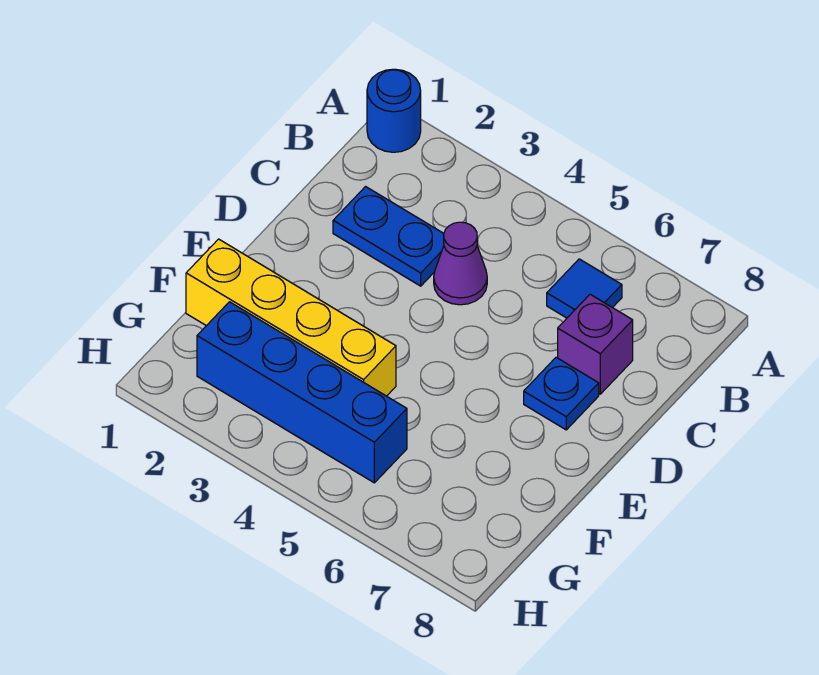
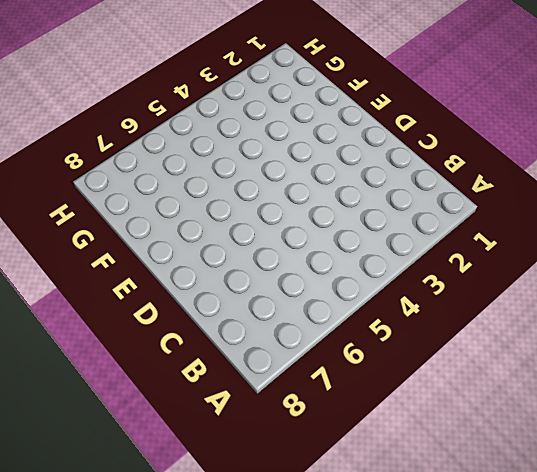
none -> blue round brick A1 level 1
none -> blue tile B6 level 1

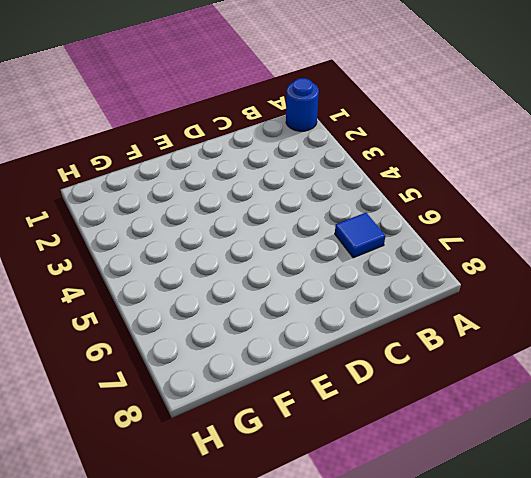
none -> blue plate C2:C3 level 1
none -> purple cone C4 level 1

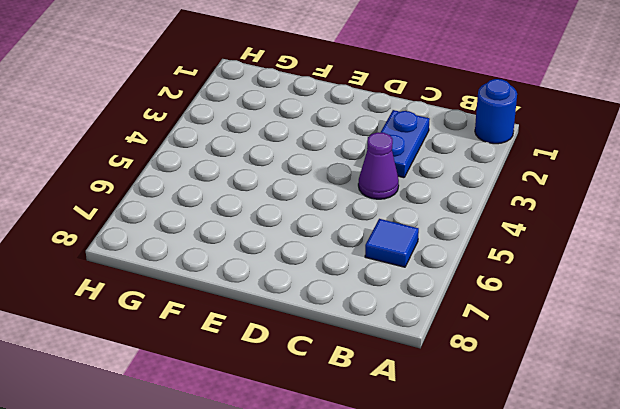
none -> purple brick C7 level 1
none -> blue plate D7 level 1

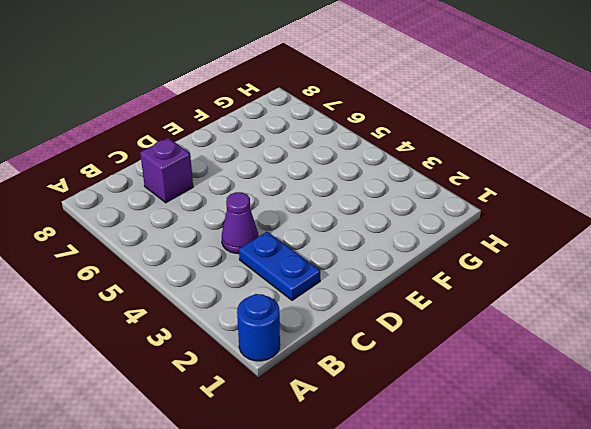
none -> blue tile B6 level 1
none -> blue plate D7 level 1

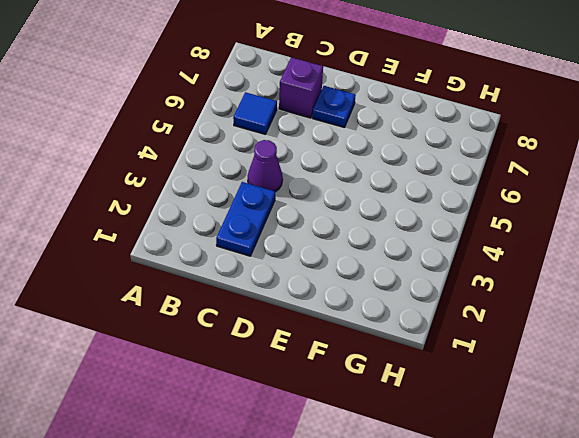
none -> blue round brick A1 level 1
none -> yellow brick F1:F4 level 1

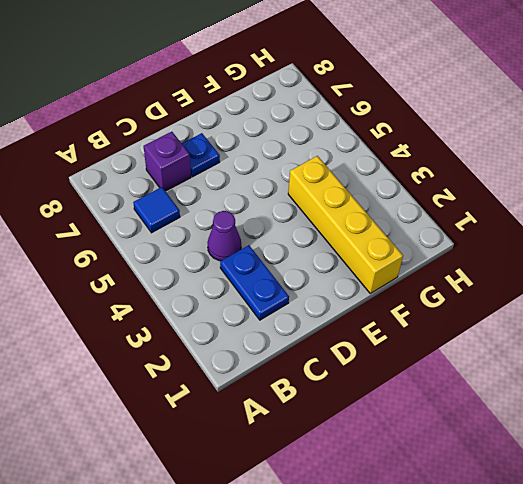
none -> blue round brick A1 level 1
none -> blue brick G2:G5 level 1

